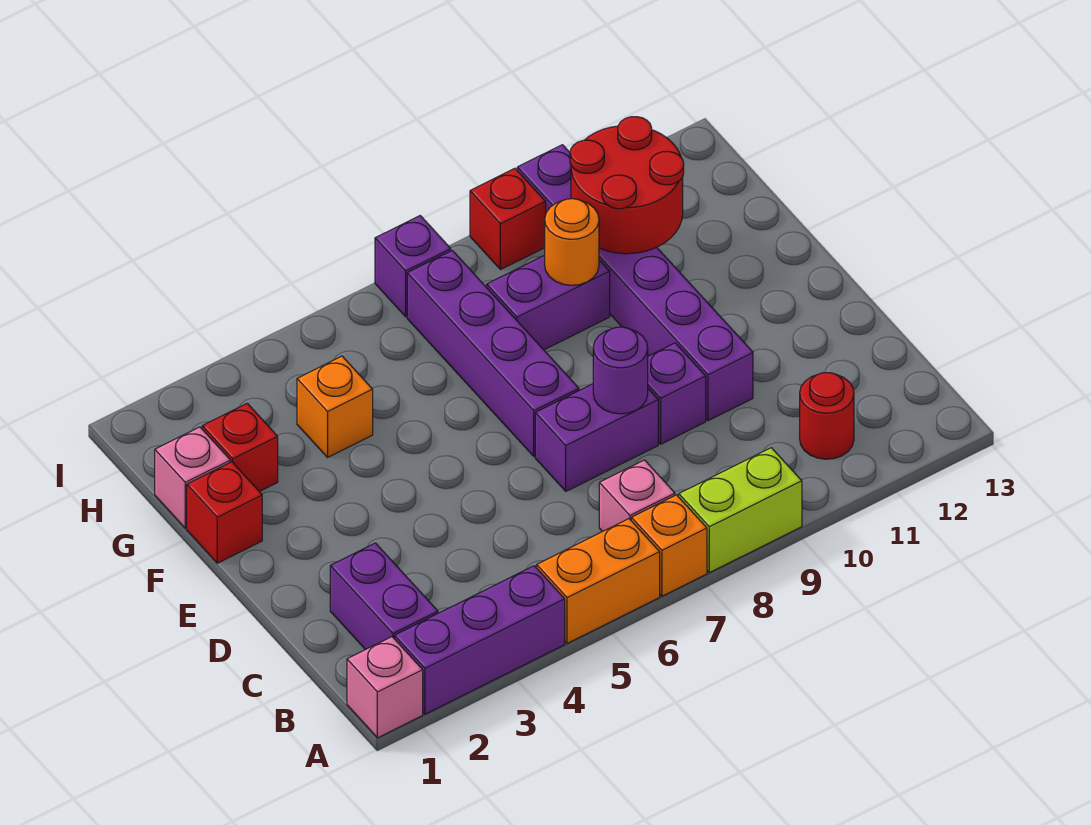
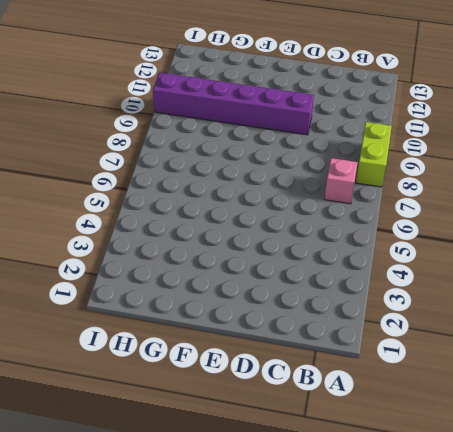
none -> pink brick A1 level 1
none -> purple brick A2:A4 level 1
none -> orange brick A5:A6 level 1

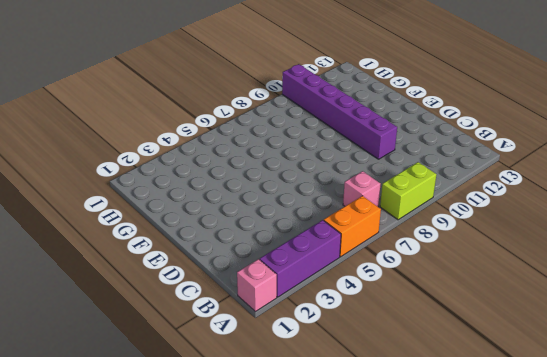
none -> orange brick A7 level 1
none -> purple brick B2:C2 level 1
none -> red round brick B11 level 1

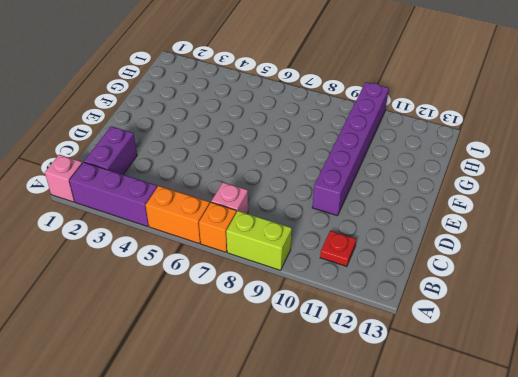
red plate B11 level 1 -> red round brick B11 level 1
none -> purple brick D7:D8 level 1
none -> purple brick D9 level 1
none -> purple brick E7:H7 level 1

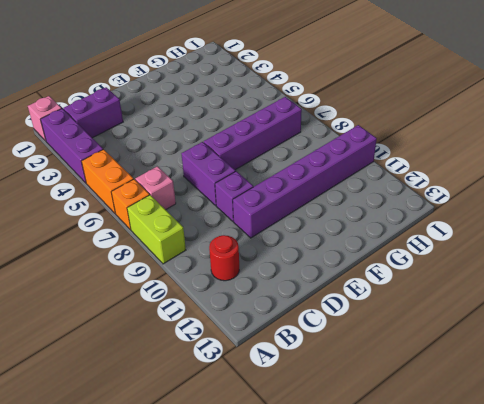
none -> red brick F1 level 1
none -> pink brick G1 level 1
none -> red brick G2 level 1

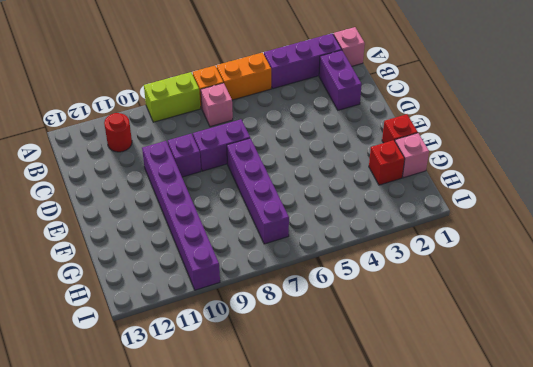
none -> orange brick G4 level 1
none -> purple brick G8:G9 level 1
none -> purple brick I7 level 1

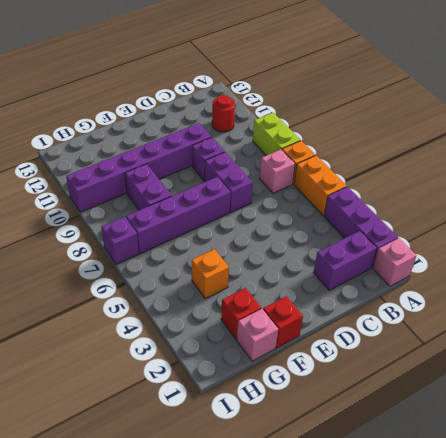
none -> red brick I9 level 1
none -> purple round brick D8 level 2
none -> orange round brick G9 level 2

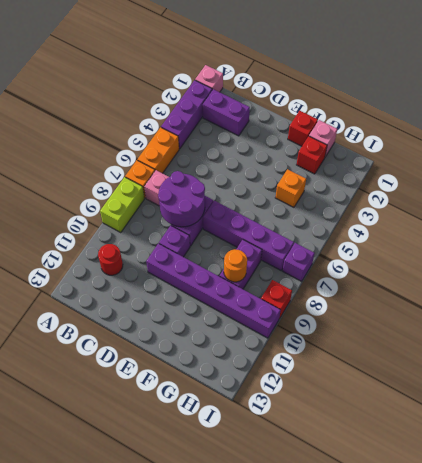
purple round brick C7:D8 level 2 -> purple round brick D8 level 2
none -> red round brick G10:H11 level 2

